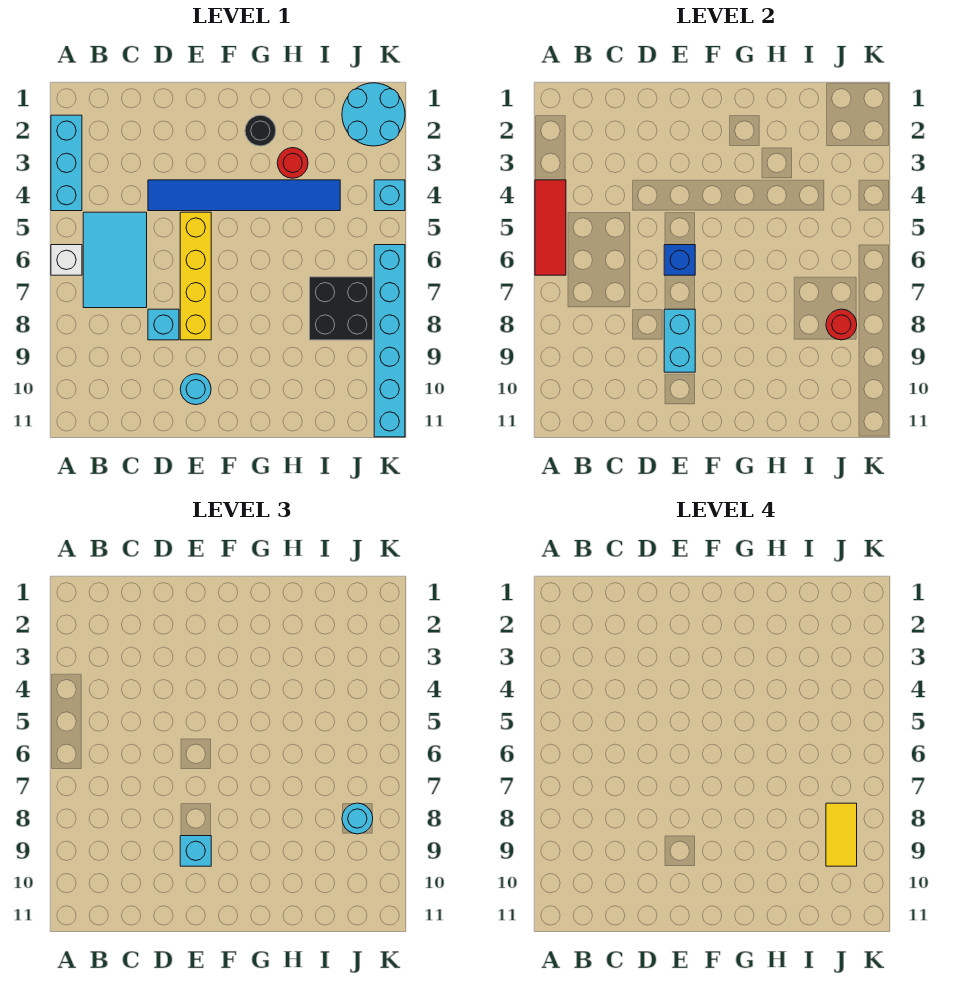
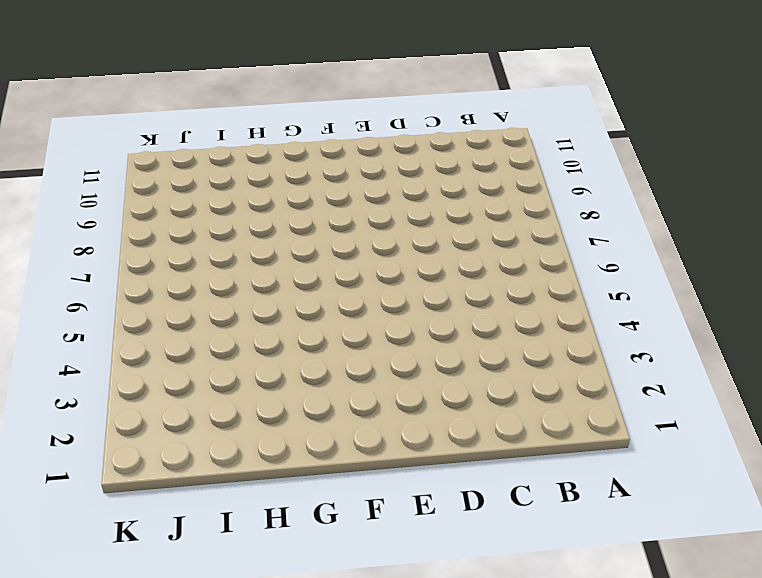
none -> cyan brick A2:A4 level 1
none -> white brick A6 level 1
none -> cyan tile B5:C7 level 1

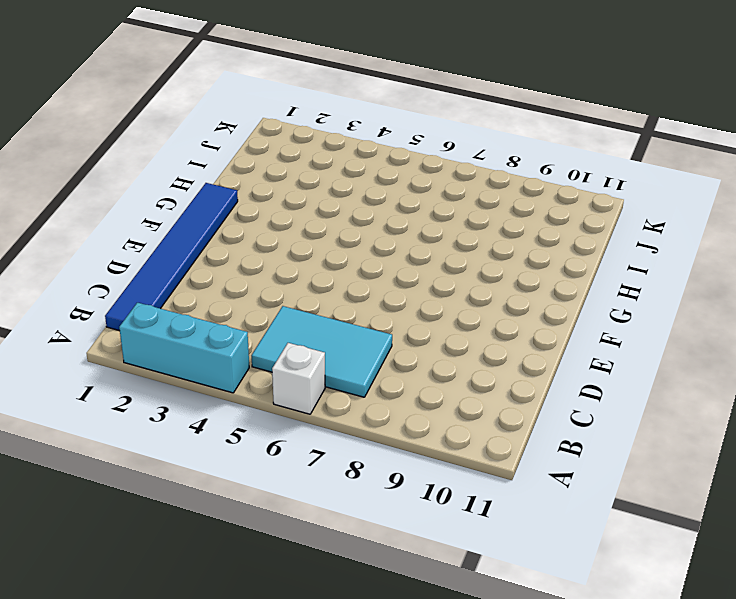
blue tile B1:G1 level 1 -> blue tile D4:I4 level 1
none -> cyan brick D8 level 1
none -> yellow brick E5:E8 level 1
none -> cyan round brick E10 level 1

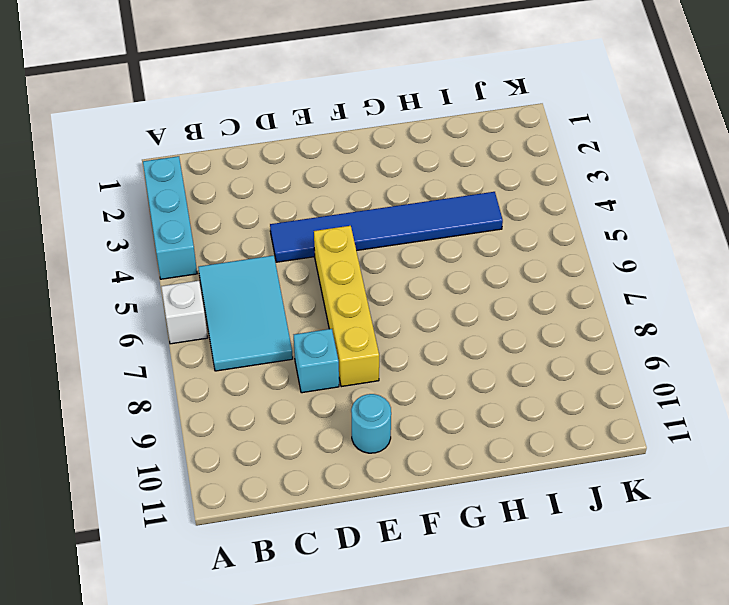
none -> black round brick G2 level 1
none -> red round brick H3 level 1
none -> black brick I7:J8 level 1

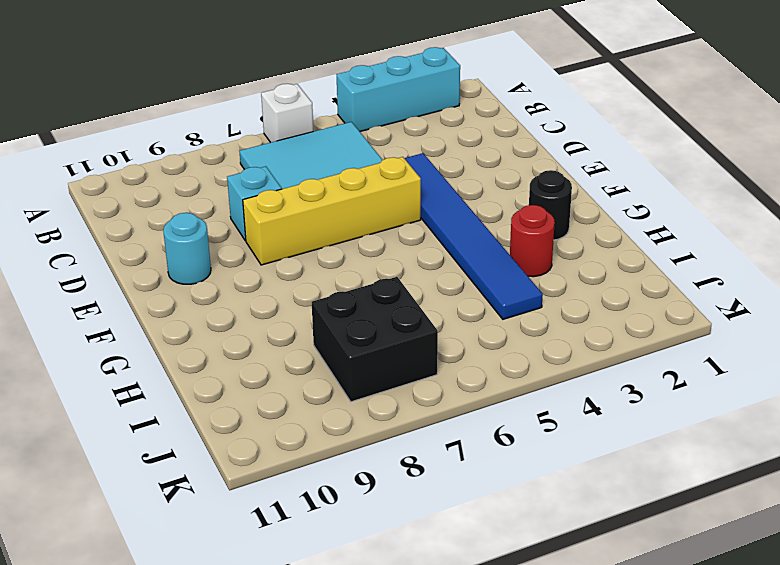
none -> cyan round brick J1:K2 level 1
none -> cyan brick K4 level 1
none -> cyan brick K6:K11 level 1

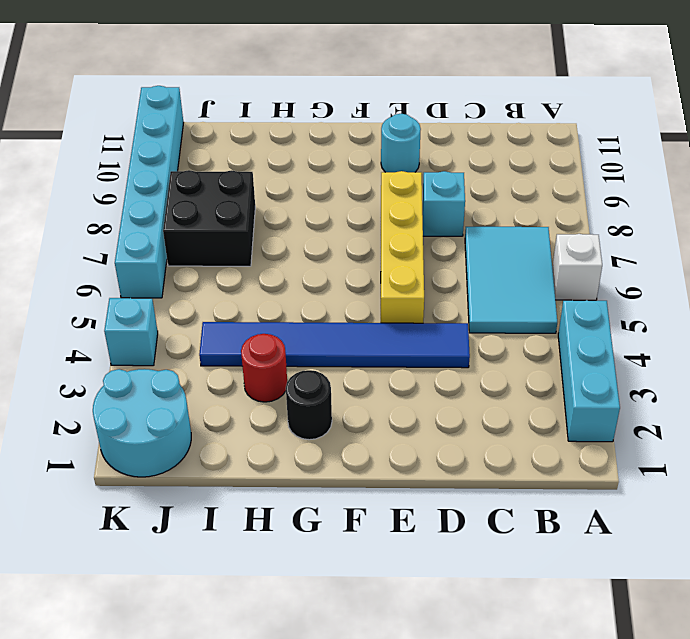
none -> red tile A4:A6 level 2
none -> blue brick E6 level 2
none -> cyan brick E8:E9 level 2

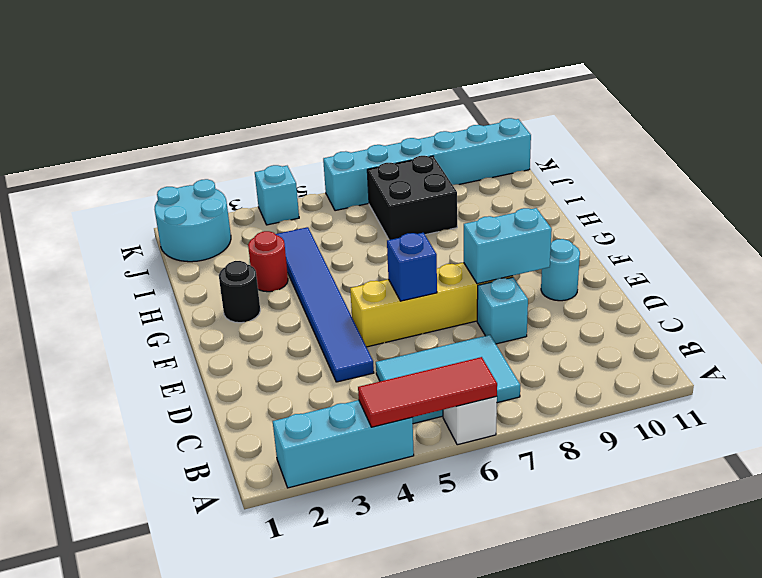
none -> red round brick J8 level 2
none -> cyan brick E9 level 3
none -> cyan round brick J8 level 3

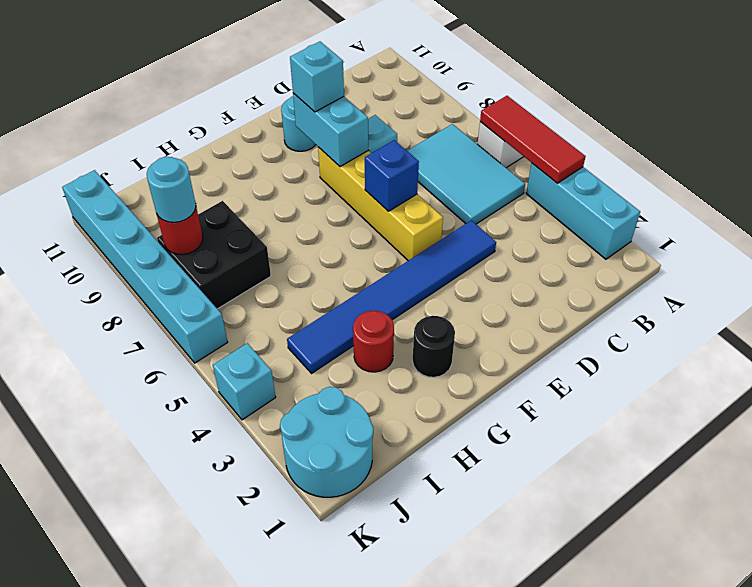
none -> yellow tile J8:J9 level 4

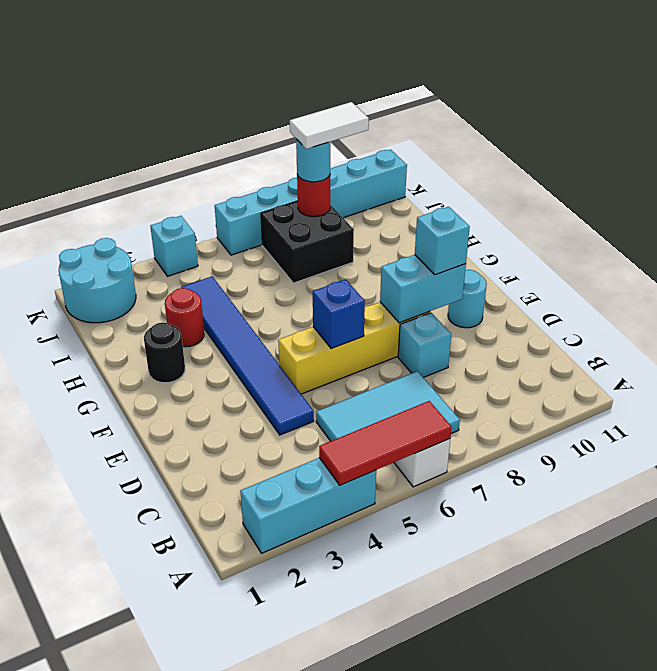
white tile J8:J9 level 4 -> yellow tile J8:J9 level 4

